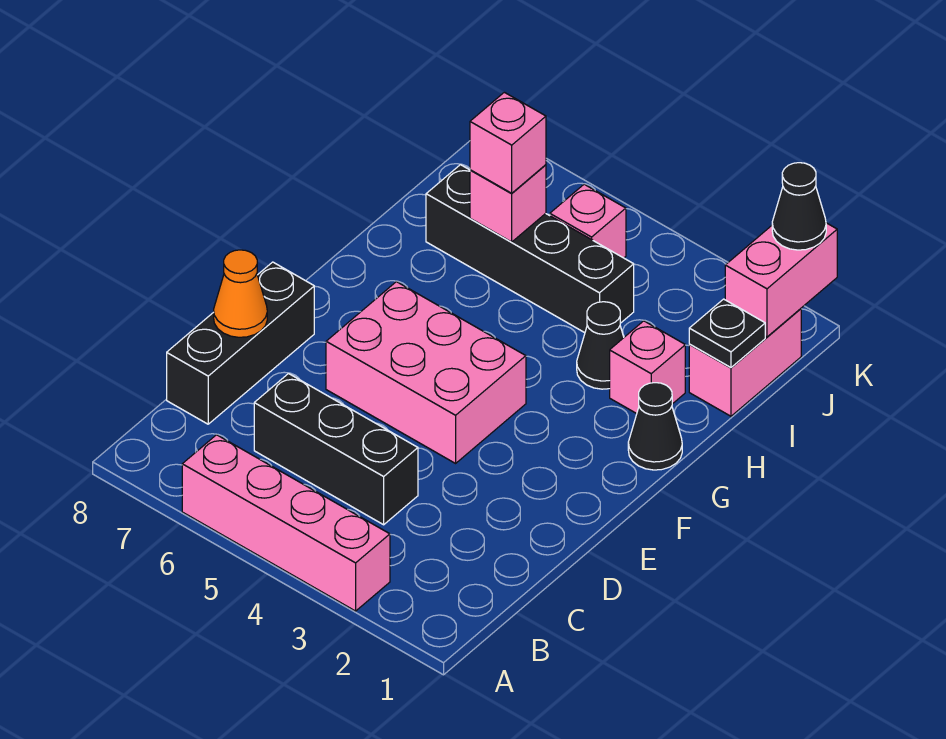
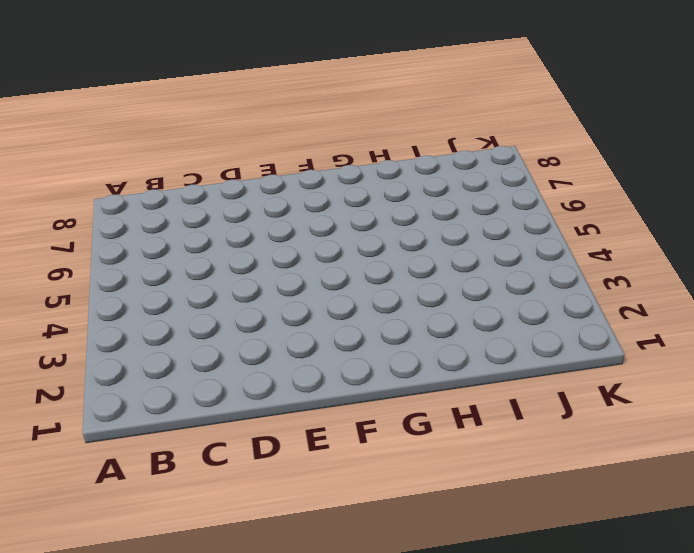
none -> pink brick A3:A6 level 1
none -> black brick C4:C6 level 1
none -> black brick C8:E8 level 1

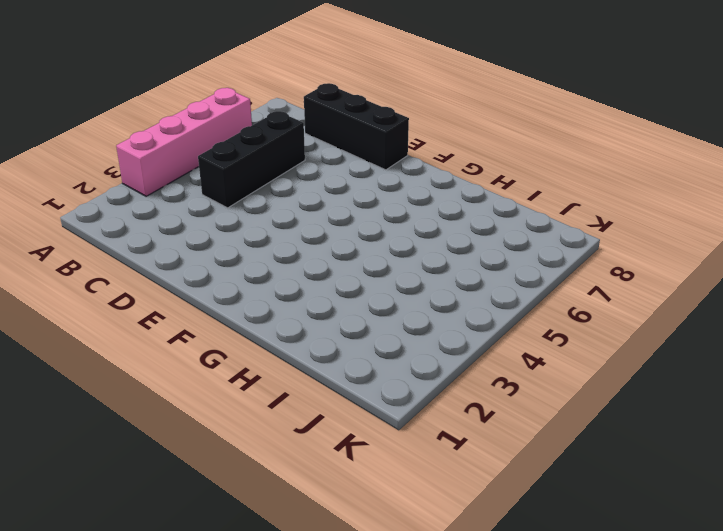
none -> pink brick E4:F6 level 1
none -> black cone G1 level 1
none -> pink brick H2 level 1

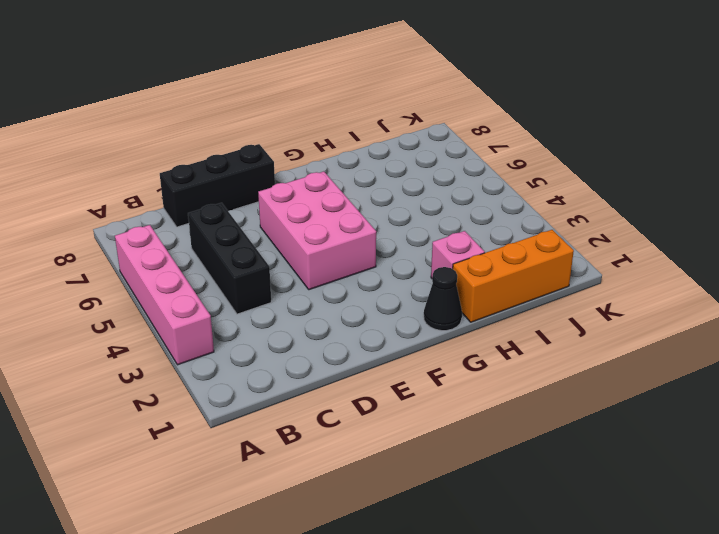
orange brick H1:J1 level 1 -> pink brick I1:J1 level 1
none -> black cone H3 level 1
none -> black brick I4:I7 level 1
none -> pink brick J5 level 1

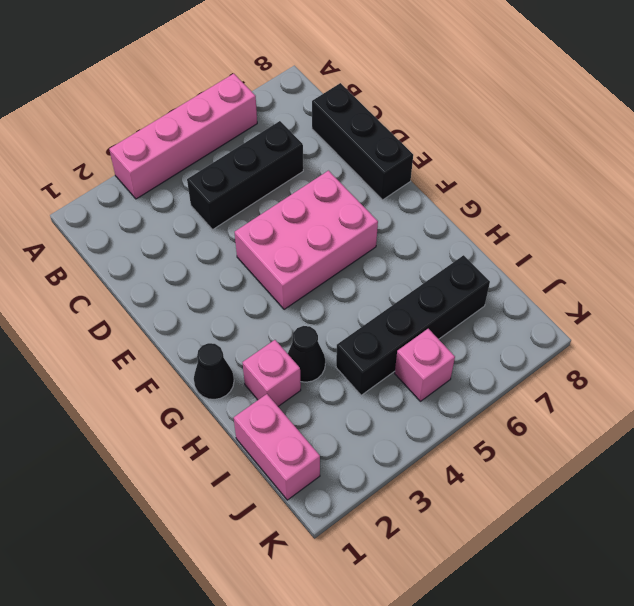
none -> orange cone D8 level 2
none -> black plate I1 level 2
none -> pink brick I6 level 2

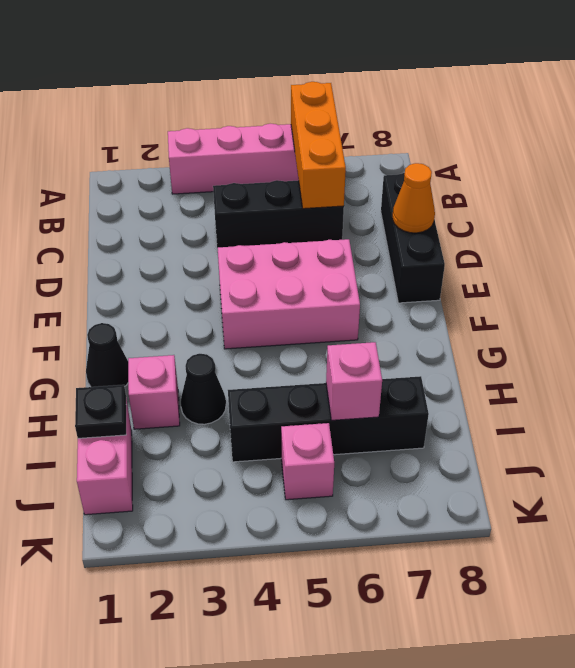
orange brick A6:C6 level 2 -> none
none -> pink brick J1:K1 level 2
none -> pink brick I6 level 3
none -> black cone K1 level 3

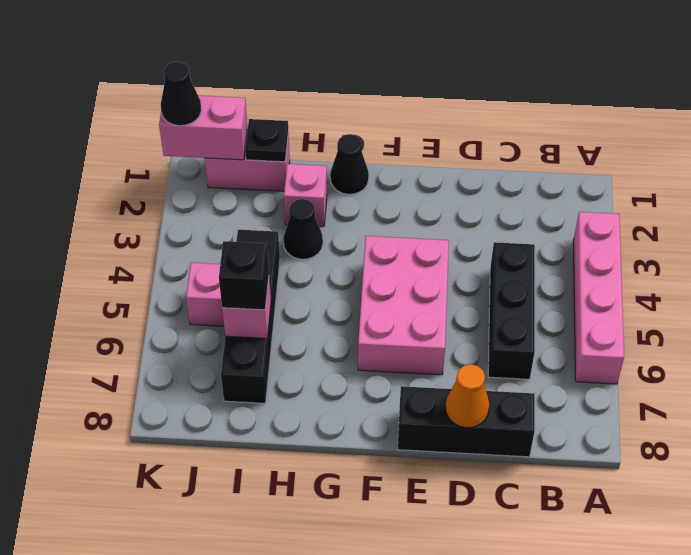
black brick I6 level 3 -> pink brick I6 level 3

